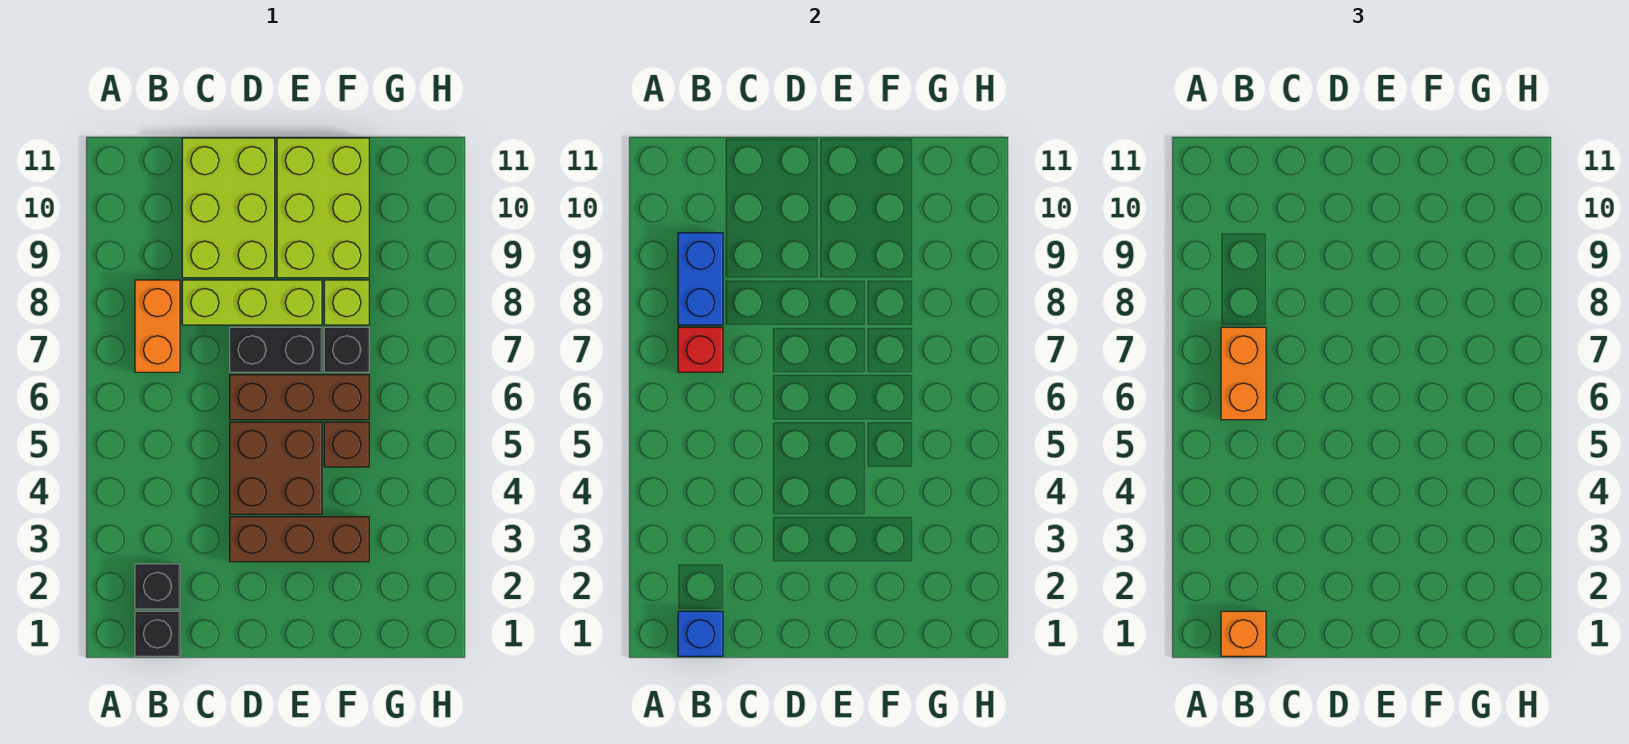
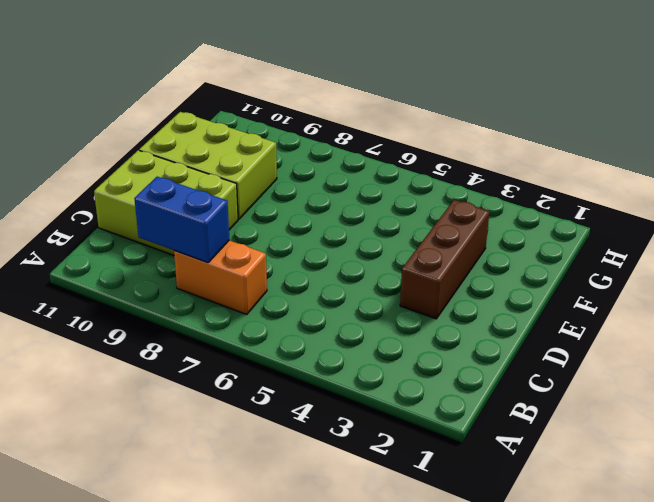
none -> black brick B1 level 1
none -> black brick B2 level 1
none -> lime brick C8:E8 level 1

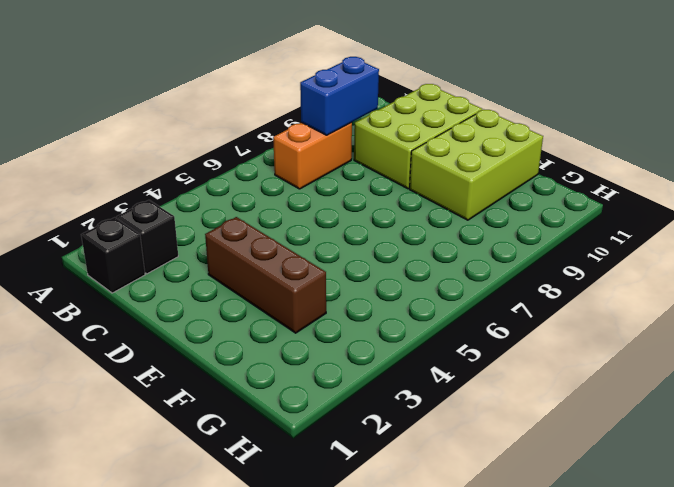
none -> lime brick C8:E8 level 1
none -> brown brick D4:E5 level 1
none -> brown brick D6:F6 level 1

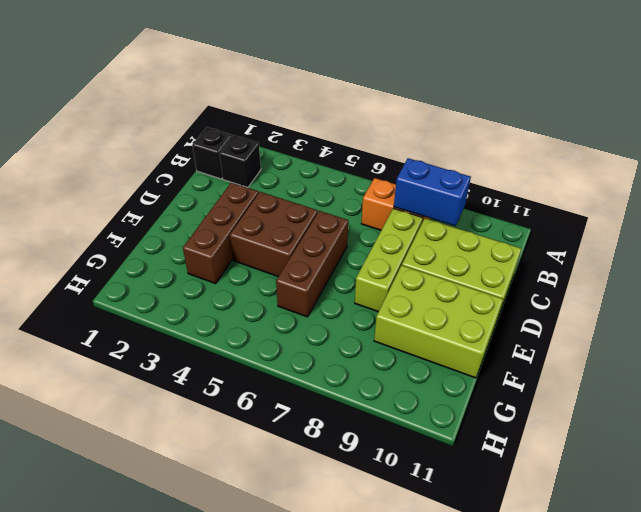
none -> black brick D7:E7 level 1
none -> brown brick F5 level 1
none -> black brick F7 level 1

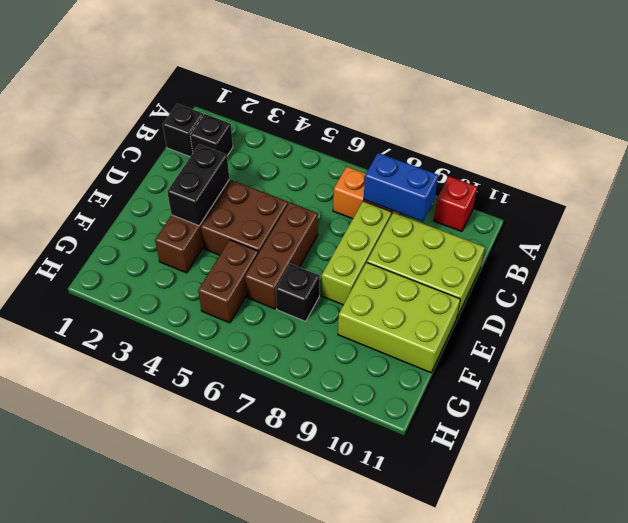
red brick A10 level 1 -> red brick B7 level 2
black brick D3:E3 level 2 -> black brick D7:E7 level 1
brown brick F5:G5 level 1 -> brown brick F5 level 1
none -> lime brick F8 level 1
none -> blue brick B1 level 2
none -> orange brick B1 level 3

